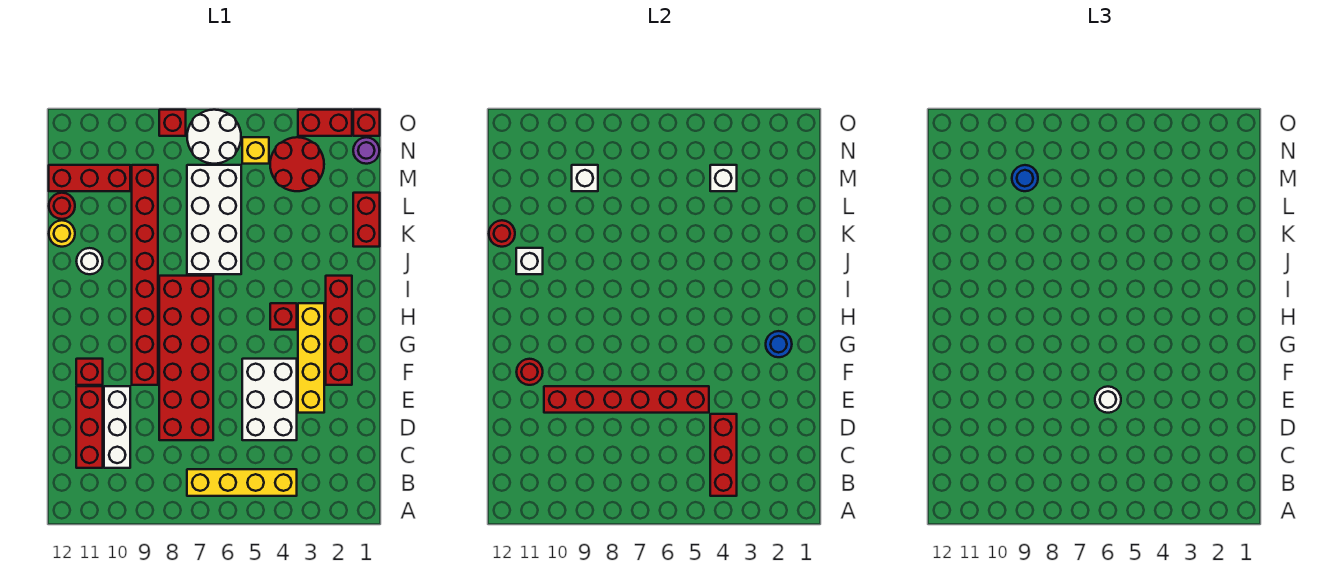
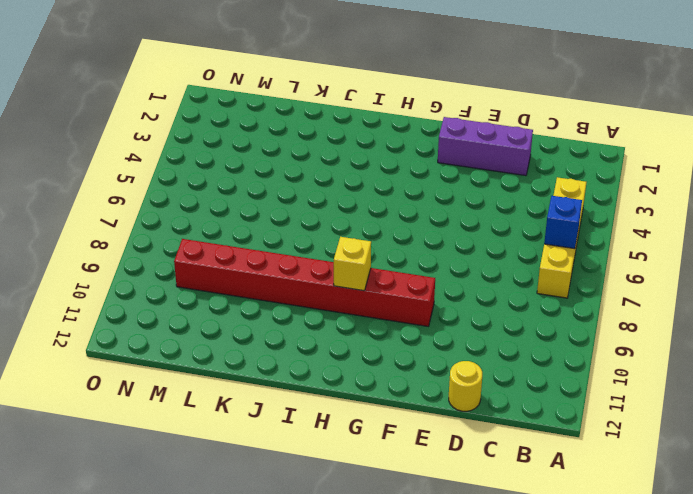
blue brick B6 level 2 -> none
purple brick D2:F2 level 1 -> red brick F2:I2 level 1
yellow round brick D12 level 1 -> yellow round brick K12 level 1
yellow brick H9 level 2 -> yellow brick N5 level 1
none -> white brick C10:E10 level 1
none -> red brick C11:E11 level 1
none -> white brick D4:F5 level 1
none -> red brick D7:I8 level 1

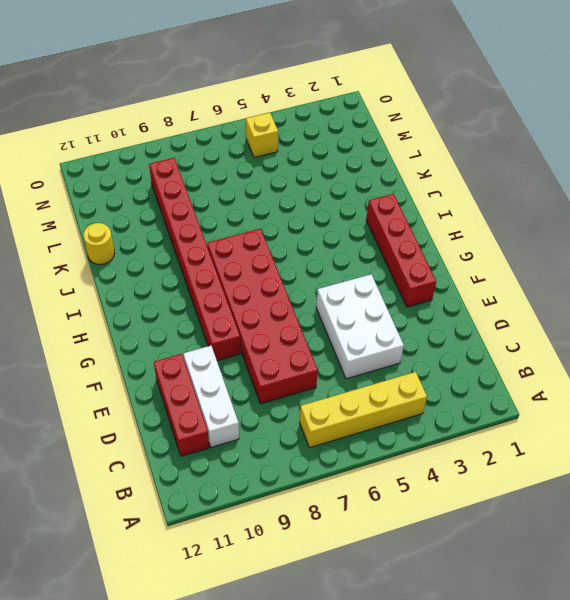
none -> yellow brick E3:H3 level 1
none -> red brick F11 level 1
none -> red brick H4 level 1
none -> white brick J6:M7 level 1

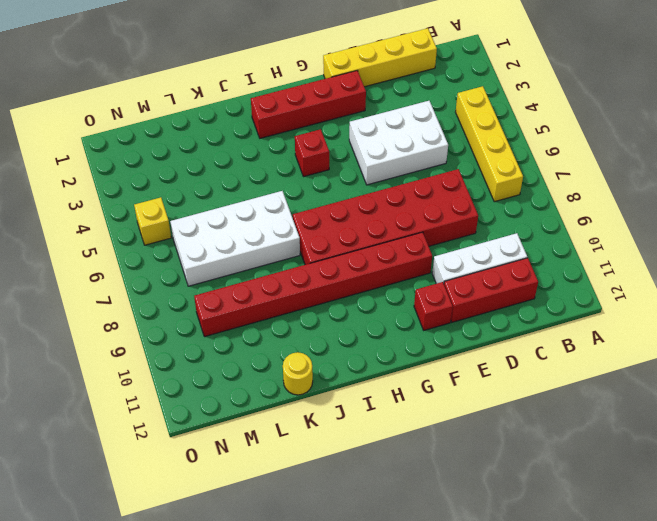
yellow brick C1:F1 level 1 -> yellow brick E3:H3 level 1
none -> white round brick J11 level 1
none -> red brick K1:L1 level 1
none -> red round brick L12 level 1
none -> red round brick M3:N4 level 1

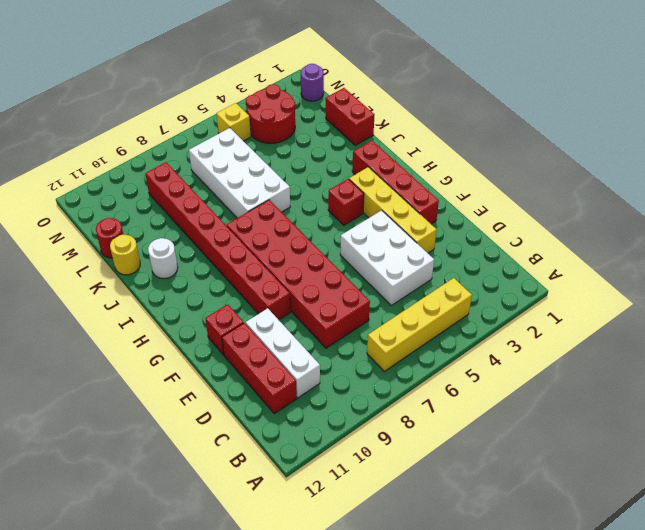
none -> red brick M10:M12 level 1
none -> white round brick N6:O7 level 1
none -> red brick O1 level 1
none -> red brick O2:O3 level 1

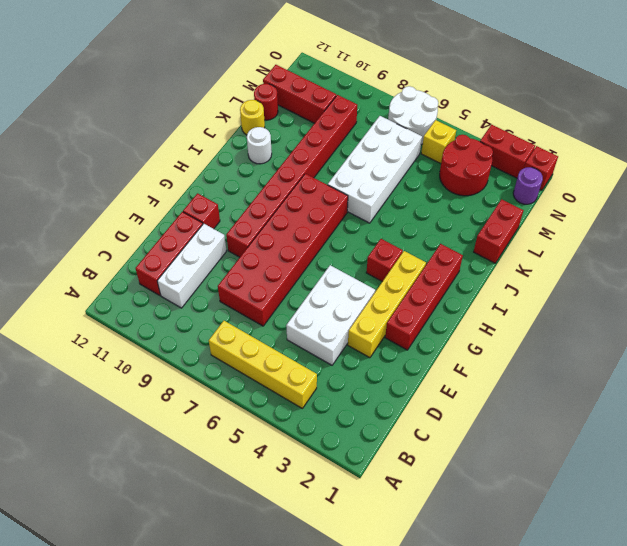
none -> red brick O8 level 1
none -> red brick B4:D4 level 2
none -> red brick E5:E10 level 2
none -> red round brick F11 level 2

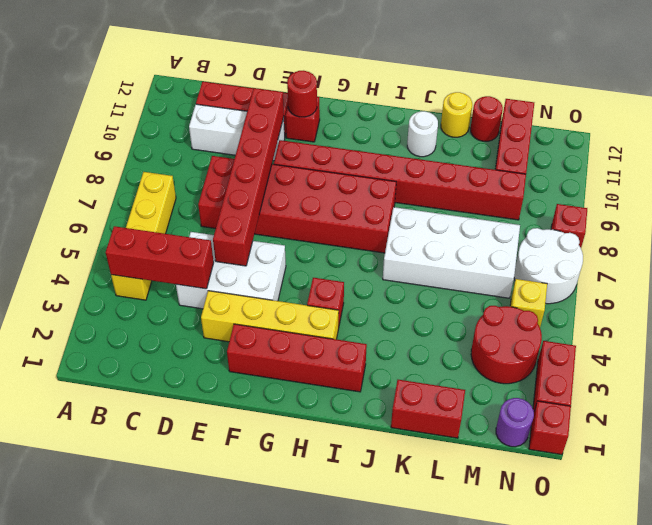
none -> blue round brick G2 level 2
none -> white brick J11 level 2
none -> red round brick K12 level 2
none -> white brick M4 level 2

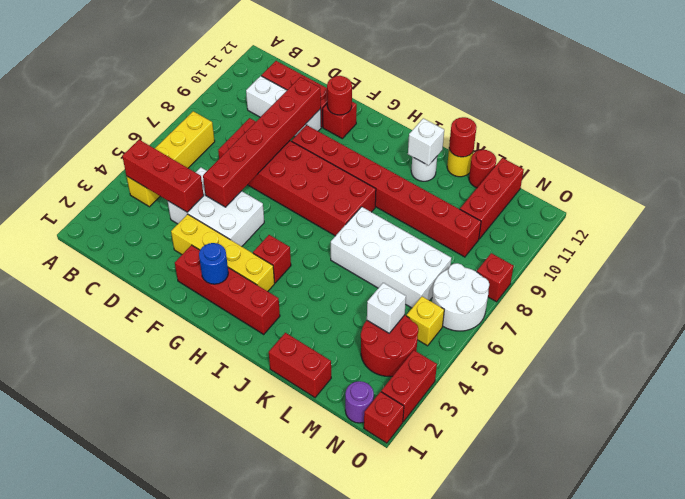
none -> white brick M9 level 2
none -> white round brick E6 level 3
none -> blue round brick M9 level 3

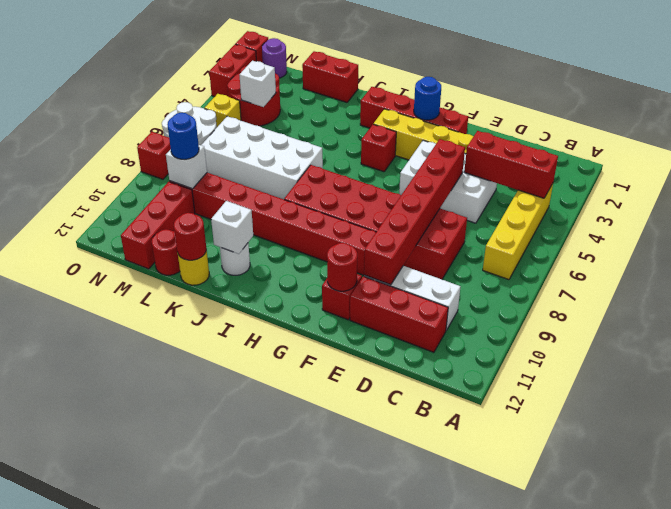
none -> white round brick E6 level 3

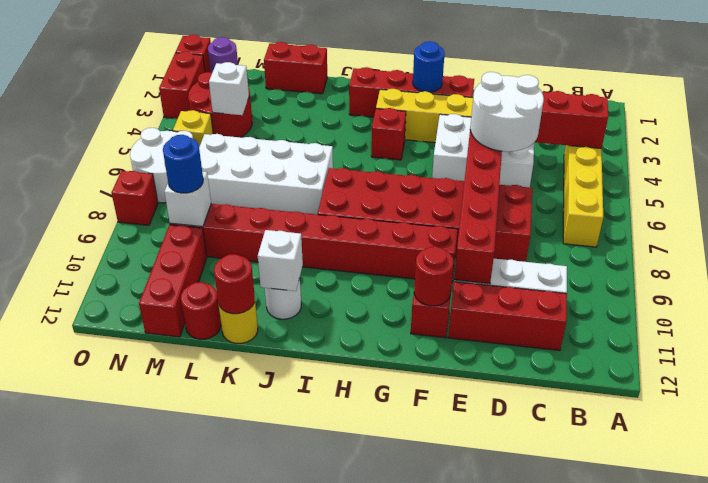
white round brick D5:E6 level 3 -> white round brick E6 level 3

